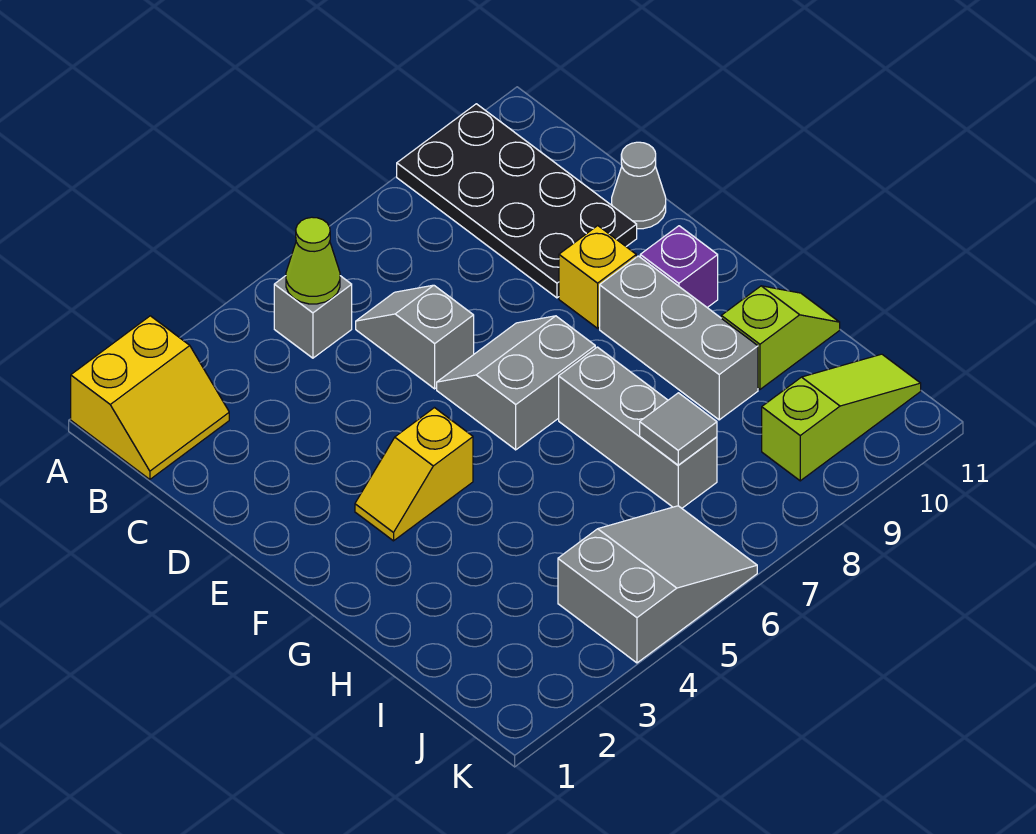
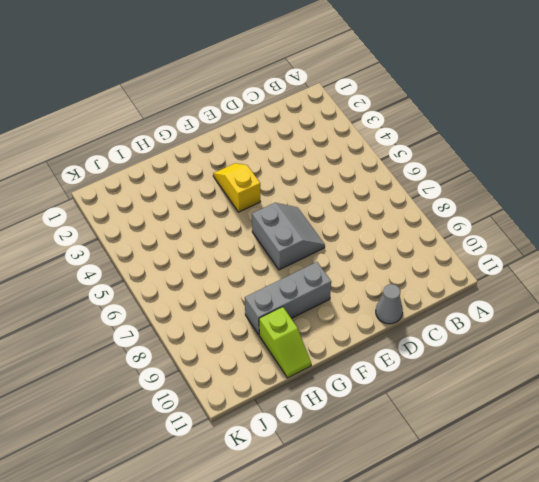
none -> yellow slope A1:B2 level 1 top A
none -> black plate A9:D10 level 1
none -> grey brick B5 level 1

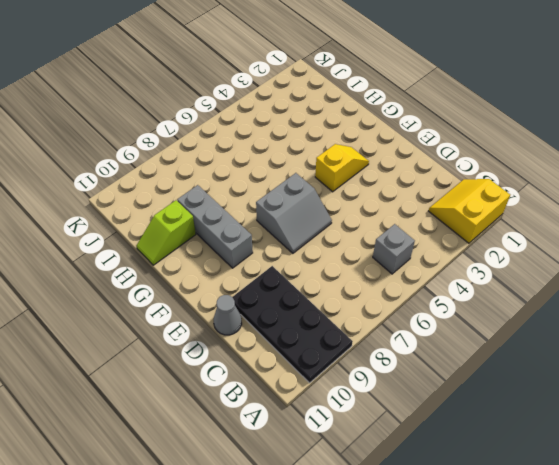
none -> grey slope C6:D6 level 1 top D
none -> yellow brick E9 level 1
none -> purple brick F10 level 1

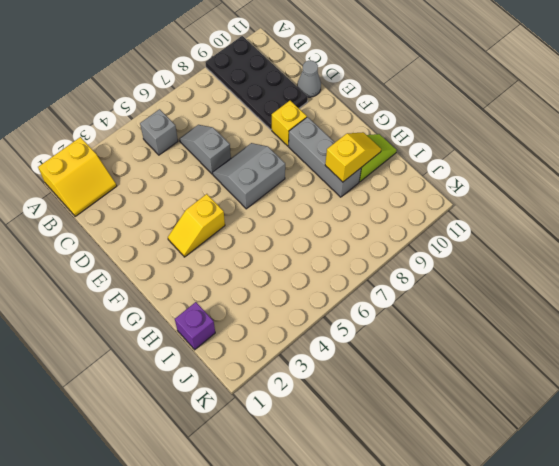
yellow slope H9:H10 level 2 top 9 -> none
purple brick I1 level 1 -> purple brick F10 level 1
none -> grey brick G7:I7 level 1
none -> grey slope J4:K6 level 1 top 4
none -> lime slope J9:J11 level 1 top 9

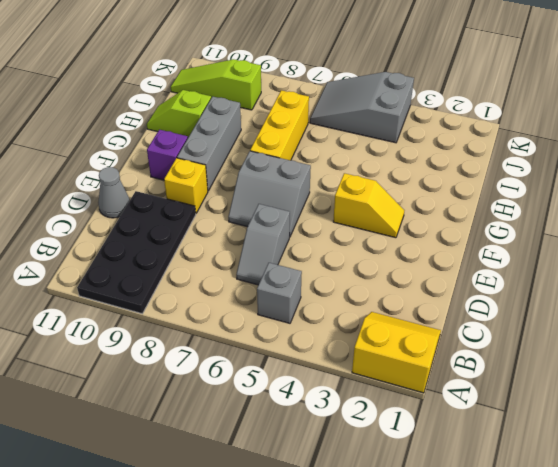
yellow brick G7:I7 level 1 -> grey brick G7:I7 level 1
none -> lime cone B5 level 2
none -> grey tile I7 level 2

